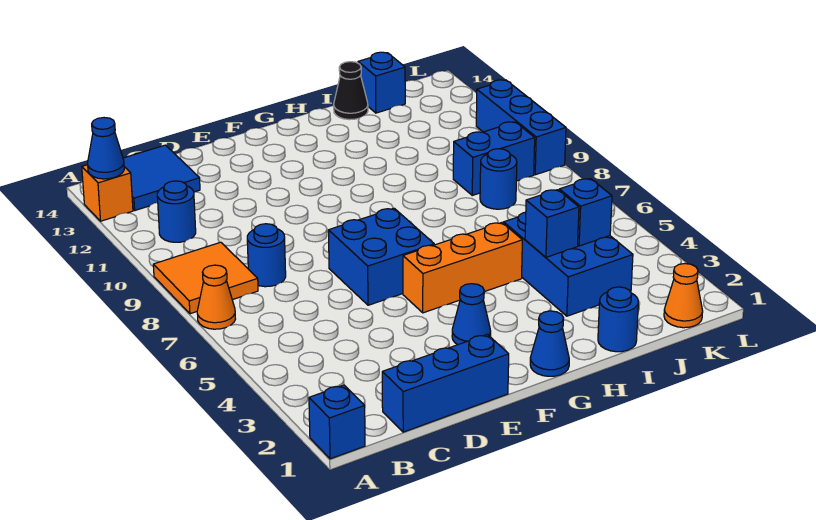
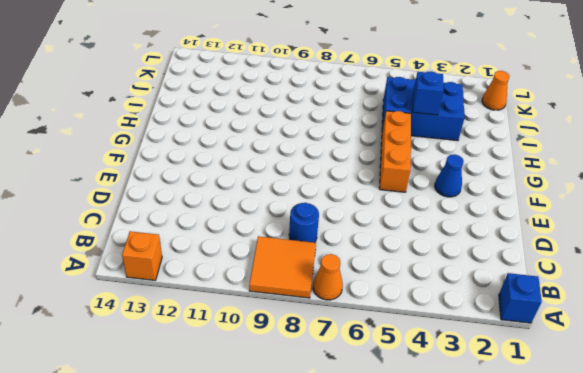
none -> blue round brick B11 level 1
none -> blue tile B13:C14 level 1
none -> blue brick C1:E1 level 1

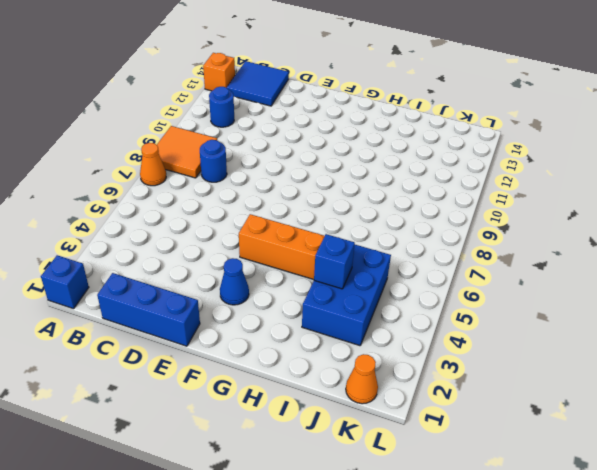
none -> blue brick E6:F7 level 1
none -> blue cone G1 level 1
none -> blue round brick I1 level 1

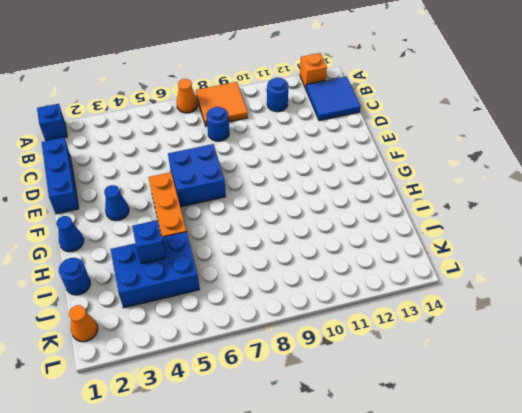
none -> black cone I14 level 1
none -> blue round brick J8 level 1
none -> blue brick J9:K9 level 1

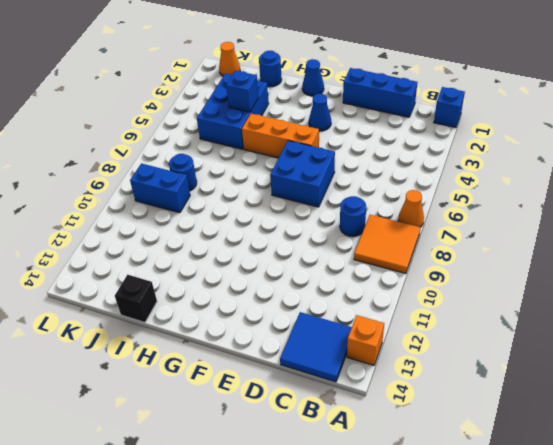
black brick I14 level 1 -> black cone I14 level 1
none -> blue round brick B11 level 1
none -> blue brick J14 level 1
none -> blue brick L9:L11 level 1

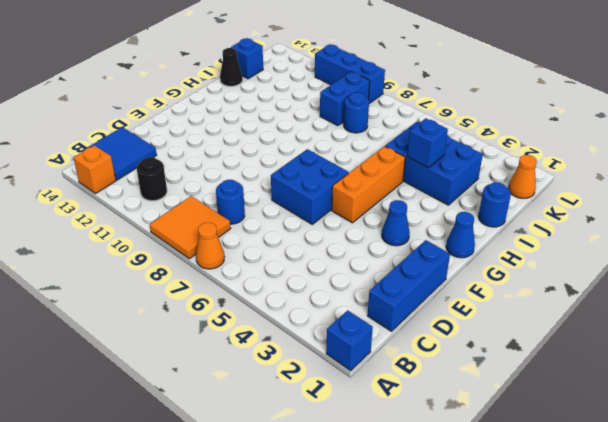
black round brick B11 level 1 -> blue round brick B11 level 1
none -> blue cone A13 level 2
none -> blue brick J4 level 2

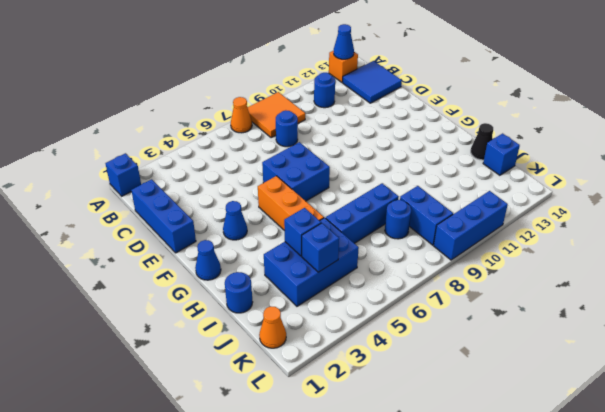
blue brick I6:I8 level 1 -> none

